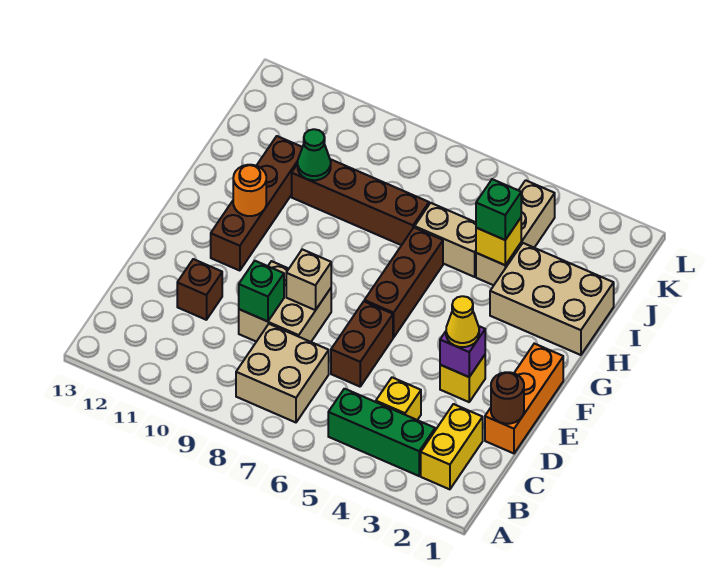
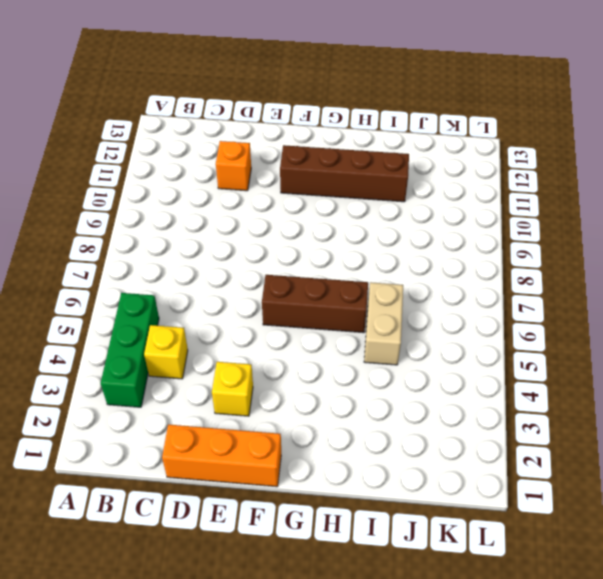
orange brick D11 level 1 -> brown brick D11 level 1
none -> yellow brick B2:C2 level 1
none -> tan brick B7:C8 level 1
none -> brown brick D6:E6 level 1

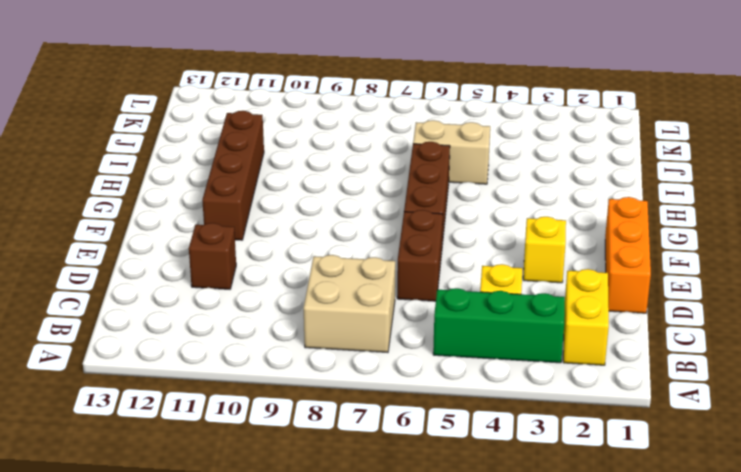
none -> tan brick D8:E9 level 1
none -> tan brick H1:I3 level 1
none -> tan brick I4:K4 level 1

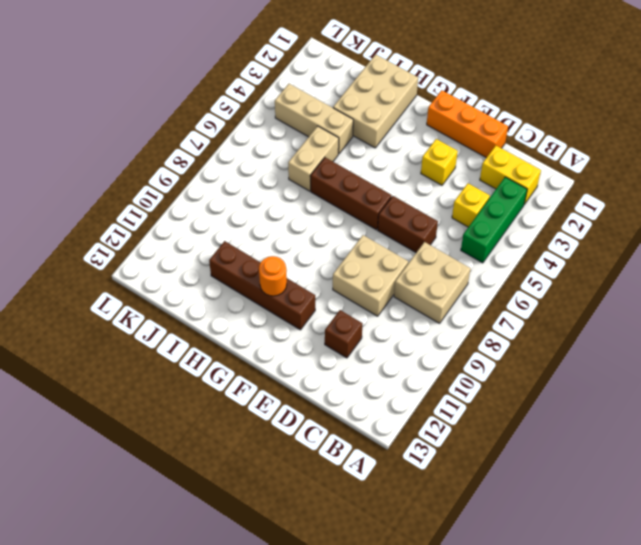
none -> brown brick I7:I10 level 1
none -> brown round brick D1 level 2
none -> green brick D9 level 2

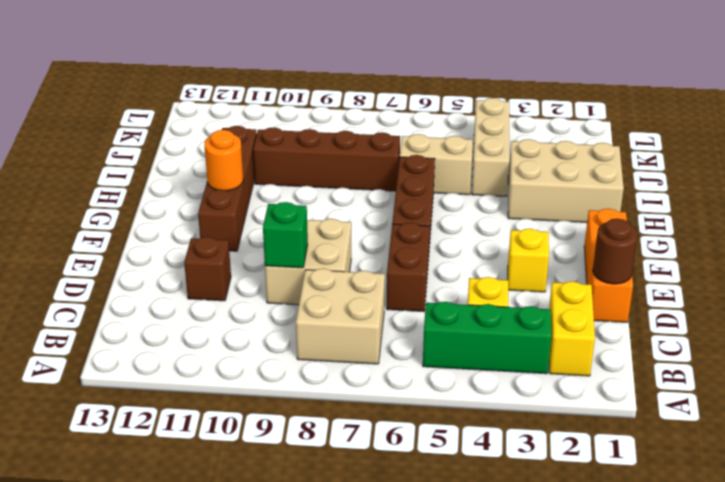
none -> purple brick E3 level 2
none -> tan brick E8 level 2
none -> yellow brick I4 level 2

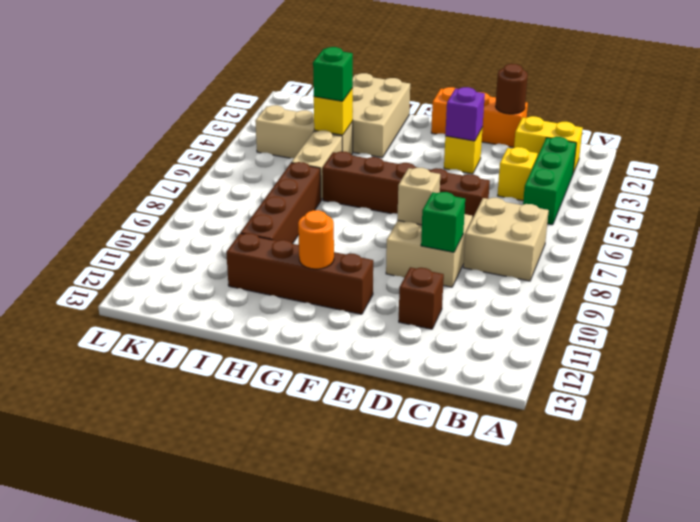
none -> green cone I10 level 2
none -> yellow cone E3 level 3

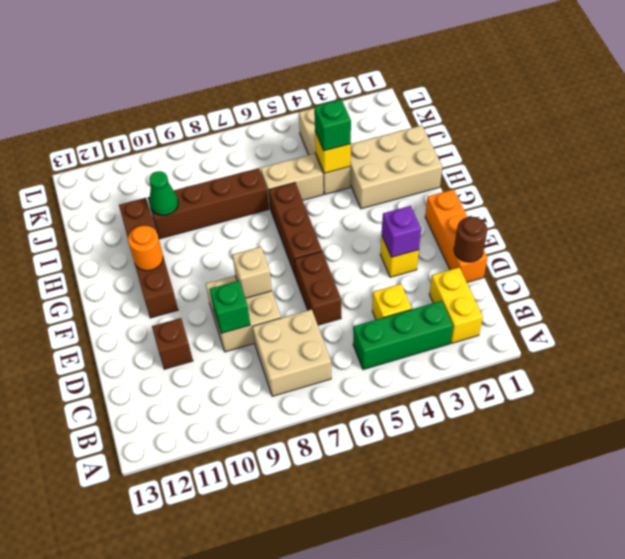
none -> yellow cone E3 level 3

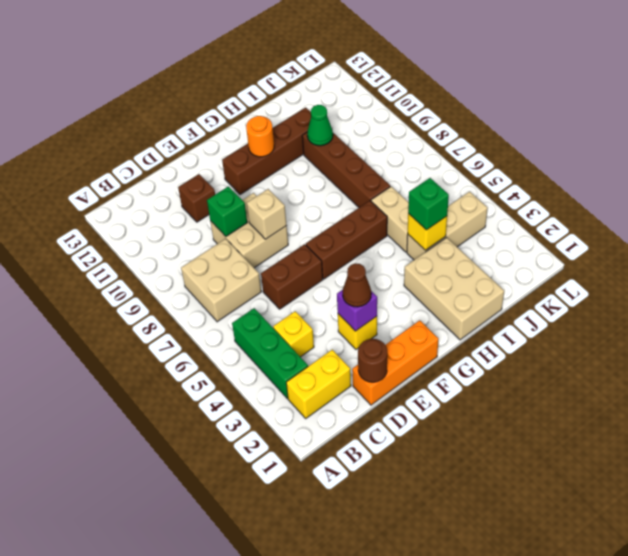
brown cone E3 level 3 -> yellow cone E3 level 3

